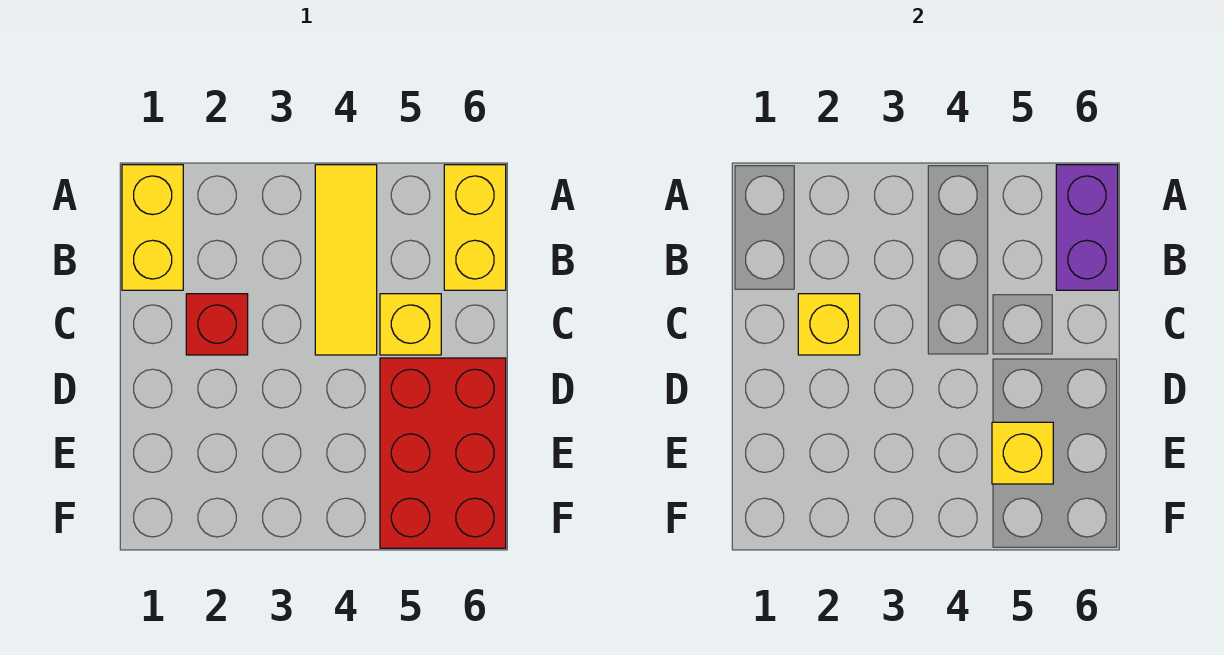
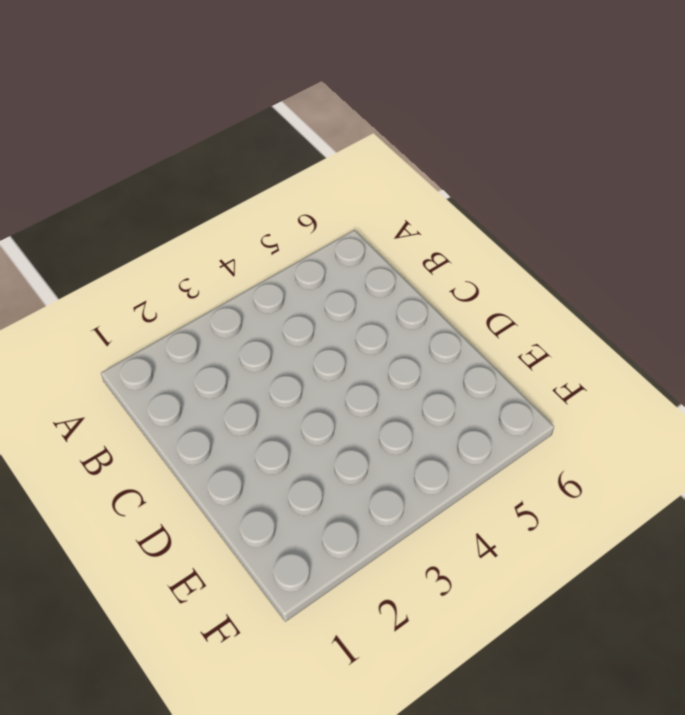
none -> yellow brick A1:B1 level 1
none -> yellow tile A4:C4 level 1

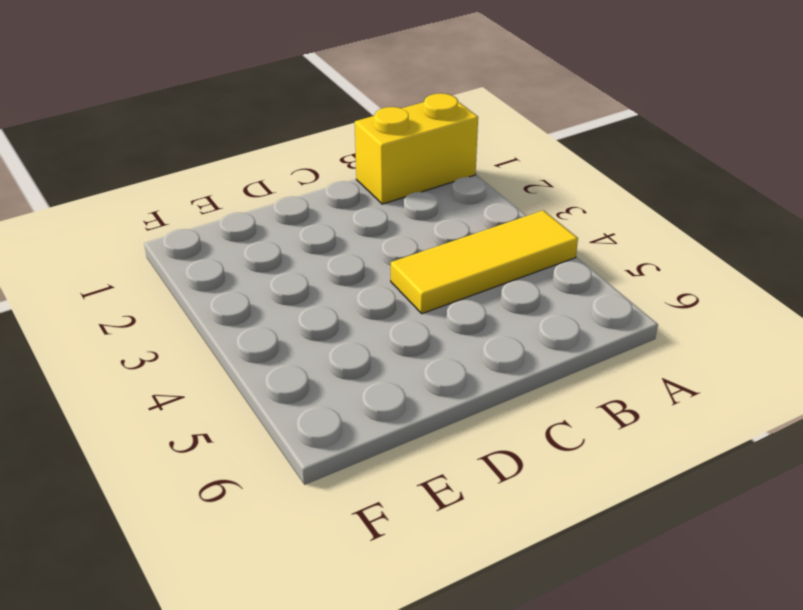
none -> yellow brick A6:B6 level 1
none -> red brick C2 level 1

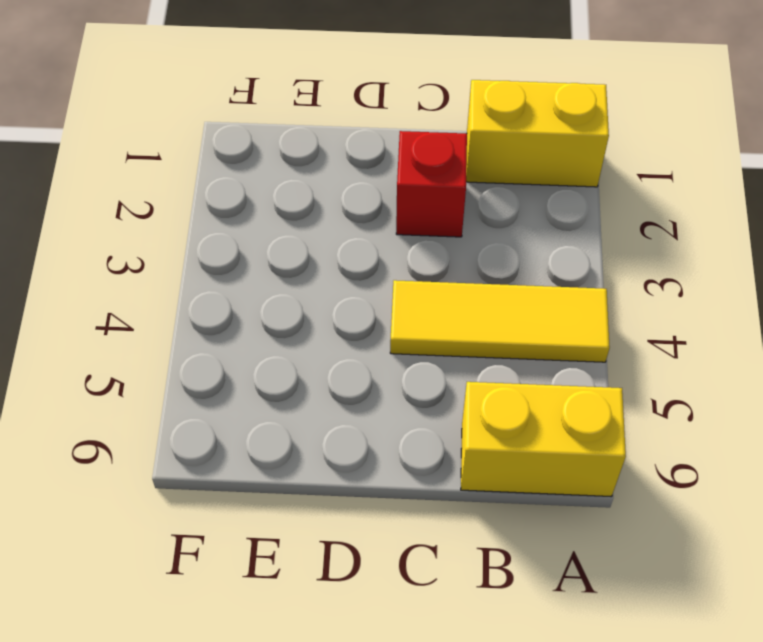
none -> yellow brick C5 level 1
none -> red brick D5:F6 level 1

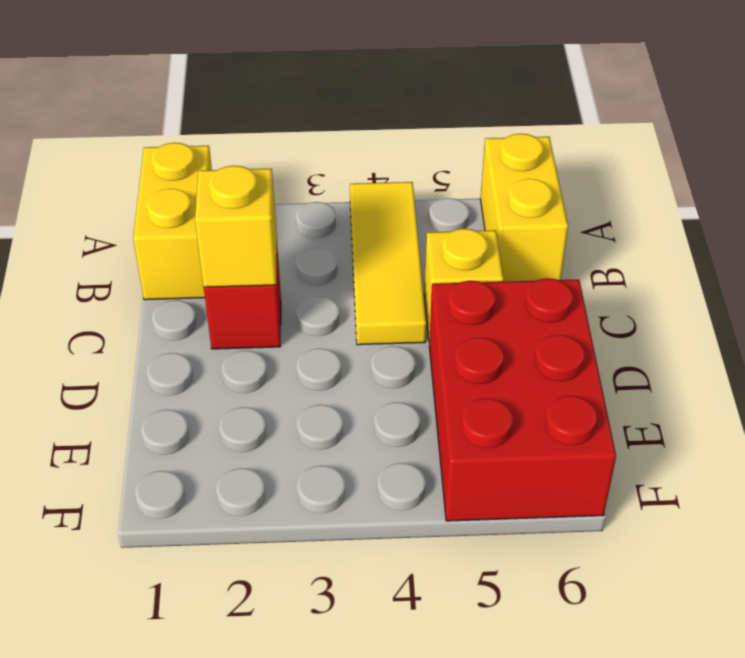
none -> purple brick A6:B6 level 2
none -> yellow brick E5 level 2

